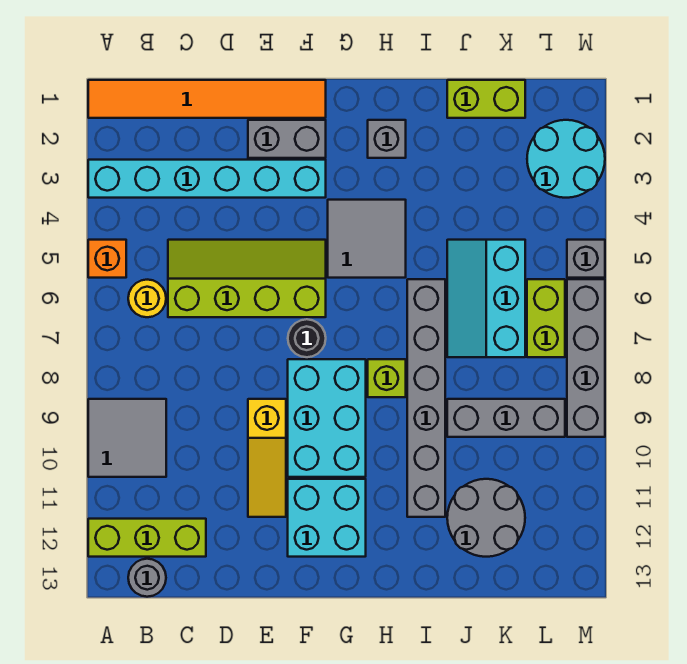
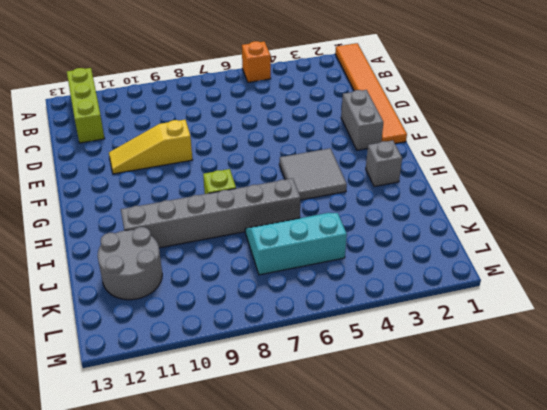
none -> cyan brick A3:F3 level 1
none -> grey tile A9:B10 level 1
none -> yellow round brick B6 level 1

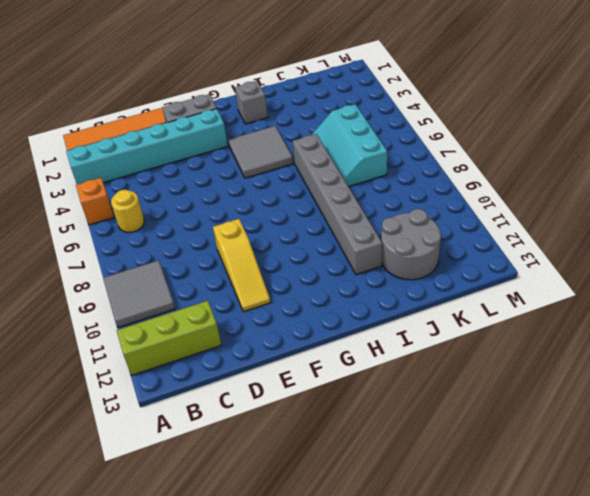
none -> grey round brick B13 level 1
none -> lime slope C5:F6 level 1 top 6
none -> black round brick F7 level 1

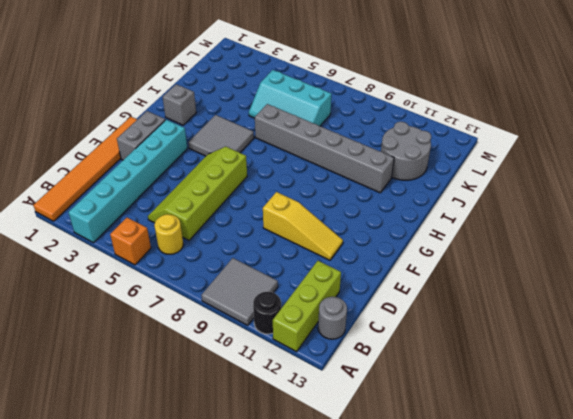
black round brick A11 level 1 -> black round brick F7 level 1
none -> cyan brick F8:G10 level 1
none -> cyan brick F11:G12 level 1
none -> lime brick H8 level 1

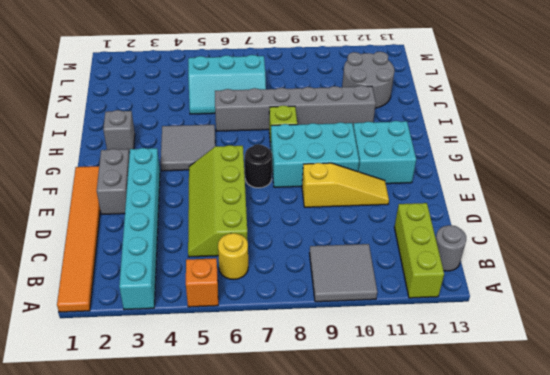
none -> lime brick J1:K1 level 1
none -> grey brick J9:L9 level 1
none -> cyan round brick L2:M3 level 1

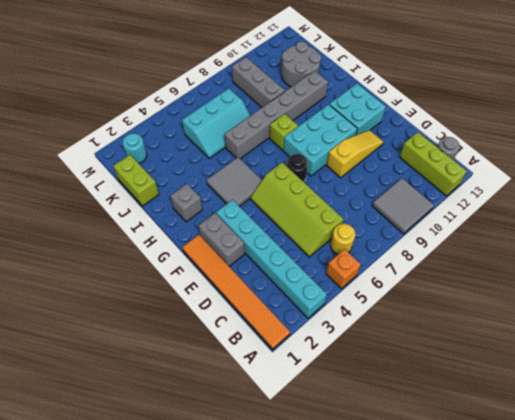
cyan round brick L2 level 1 -> cyan round brick L2:M3 level 1
none -> lime brick L6:L7 level 1
none -> grey brick M5 level 1
none -> grey brick M6:M9 level 1

